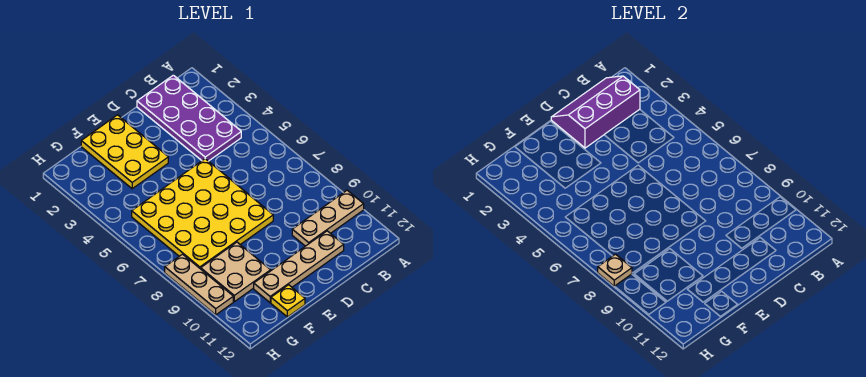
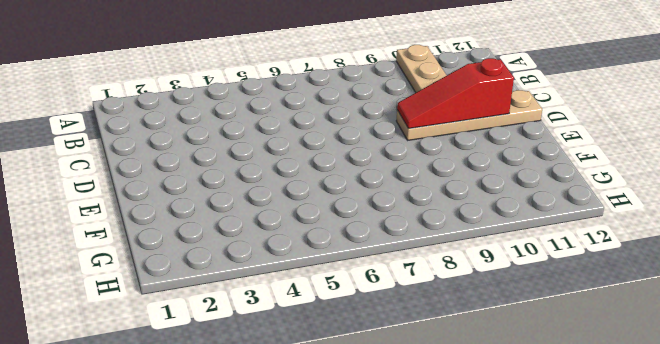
tan plate D9:D12 level 1 -> tan plate C11:F11 level 1
red slope D9:D11 level 2 top 11 -> none
none -> purple plate B1:C4 level 1
none -> yellow plate D5:G8 level 1

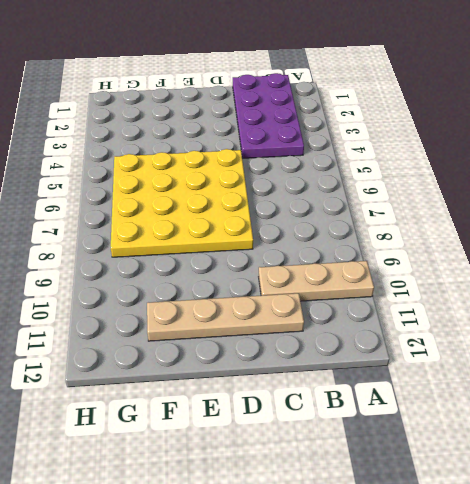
none -> yellow plate E1:F3 level 1
none -> tan plate F9:G10 level 1

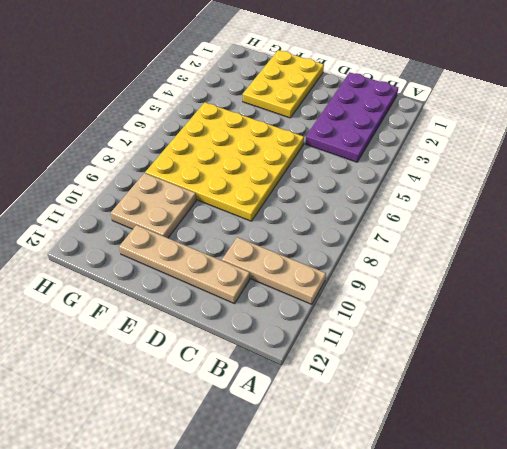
none -> yellow plate F12 level 1
none -> tan plate H8:H10 level 1

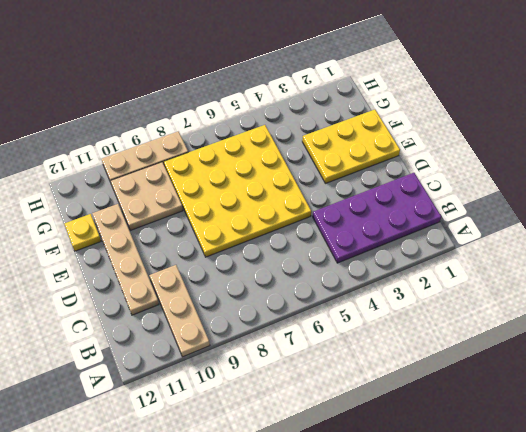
none -> purple slope B1:D2 level 2 top 2
none -> tan plate H8 level 2

